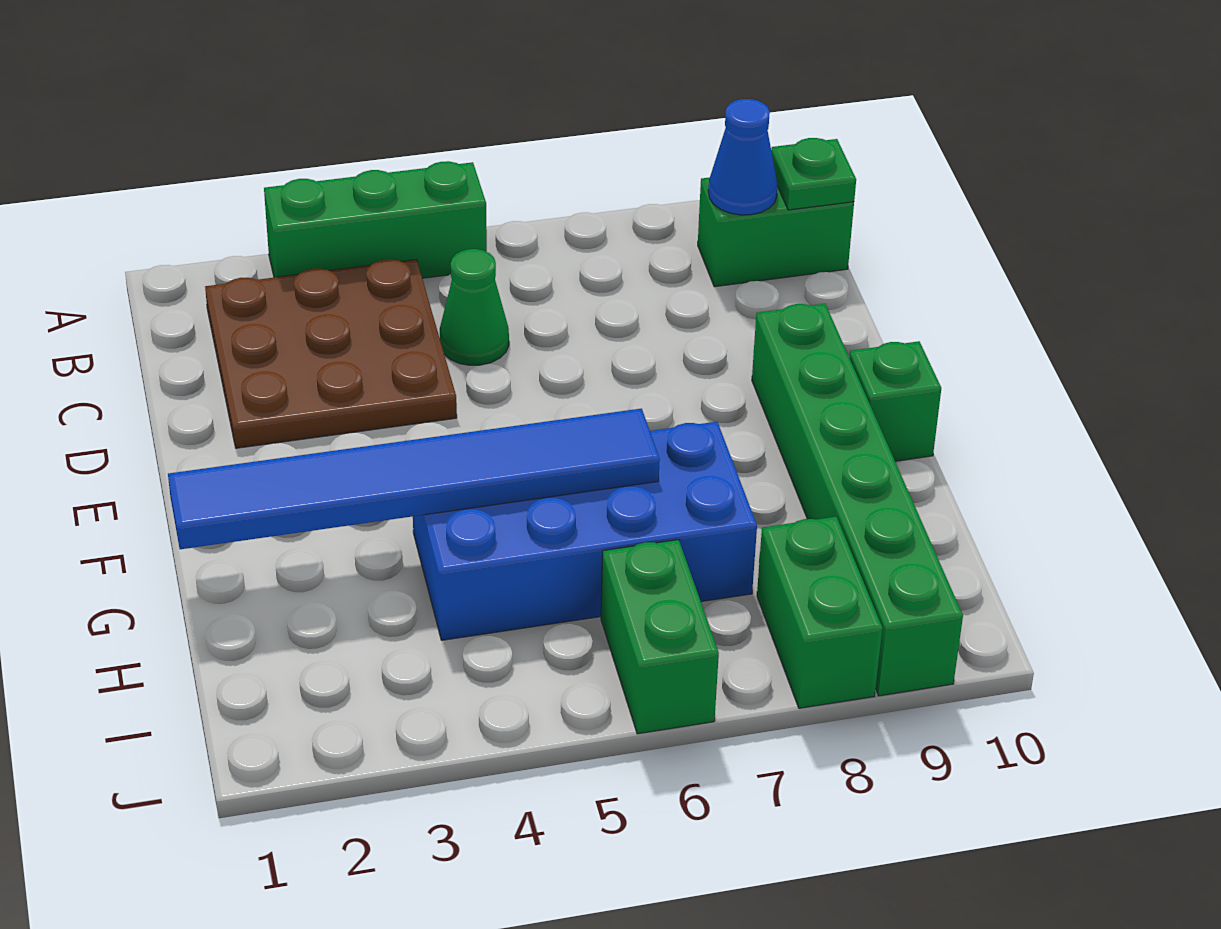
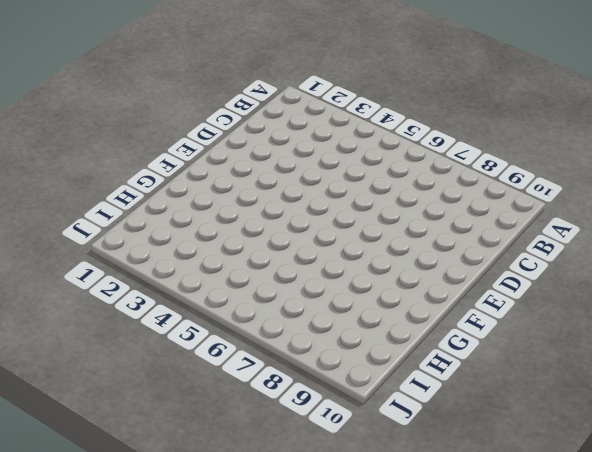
none -> green brick A3:A5 level 1
none -> brown plate B2:D4 level 1
none -> green brick B9:B10 level 1

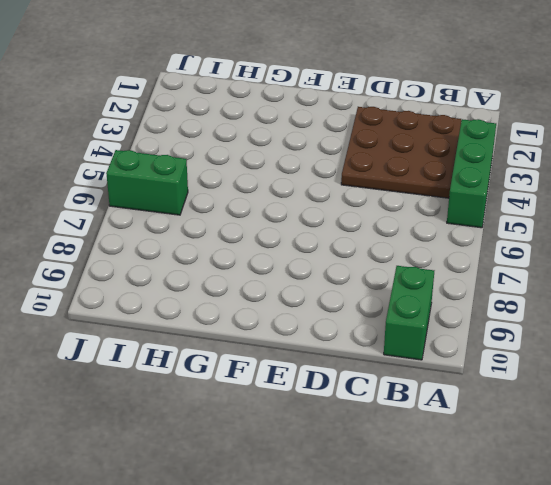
none -> green cone C5 level 1
none -> green brick E9:J9 level 1
none -> green brick F10 level 1

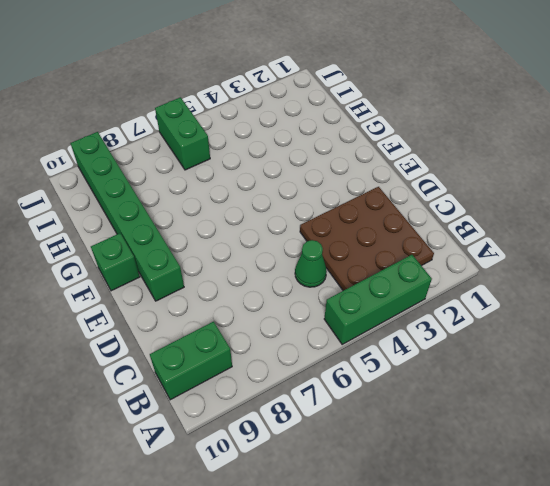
none -> blue brick G4:H7 level 1
none -> green brick I8:J8 level 1
none -> blue cone B9 level 2

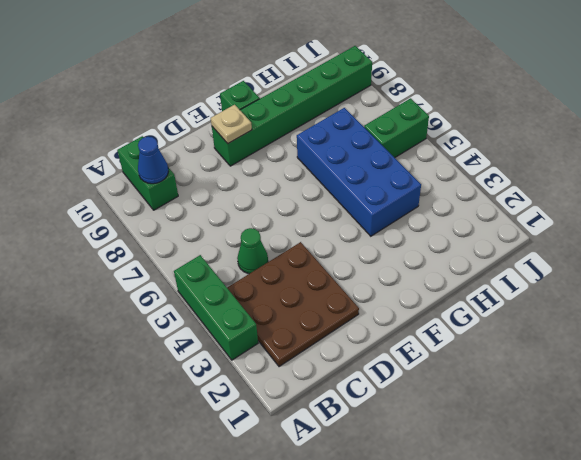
tan plate E9 level 2 -> none
none -> green brick I8:J8 level 1
none -> green plate B10 level 2
none -> blue tile G1:G6 level 2

